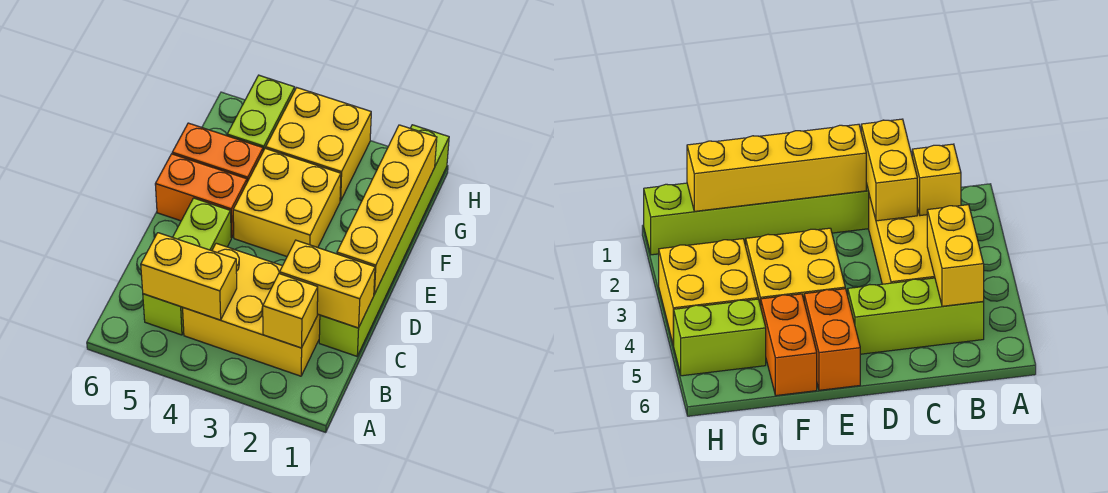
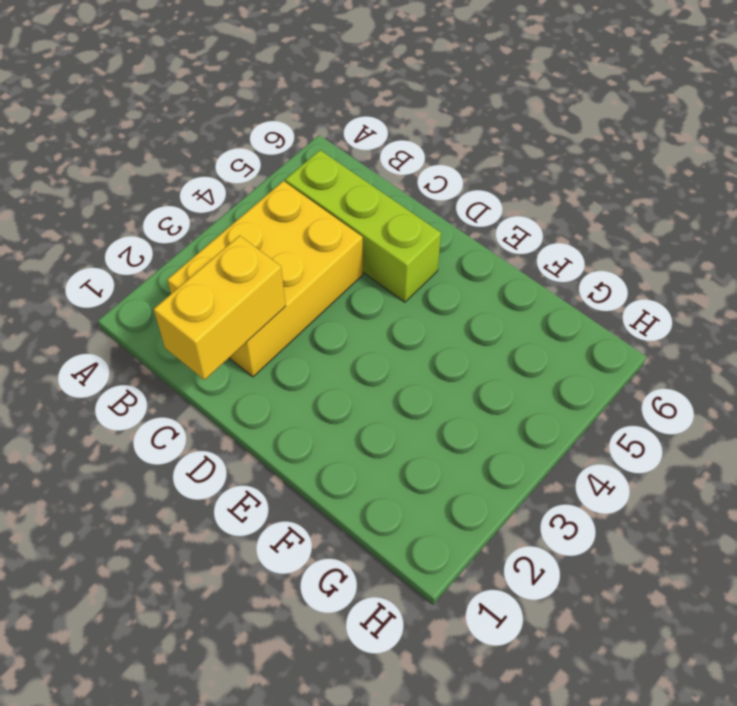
none -> lime brick C1:H1 level 1
none -> yellow brick E3:F4 level 1
none -> orange brick E5:E6 level 1

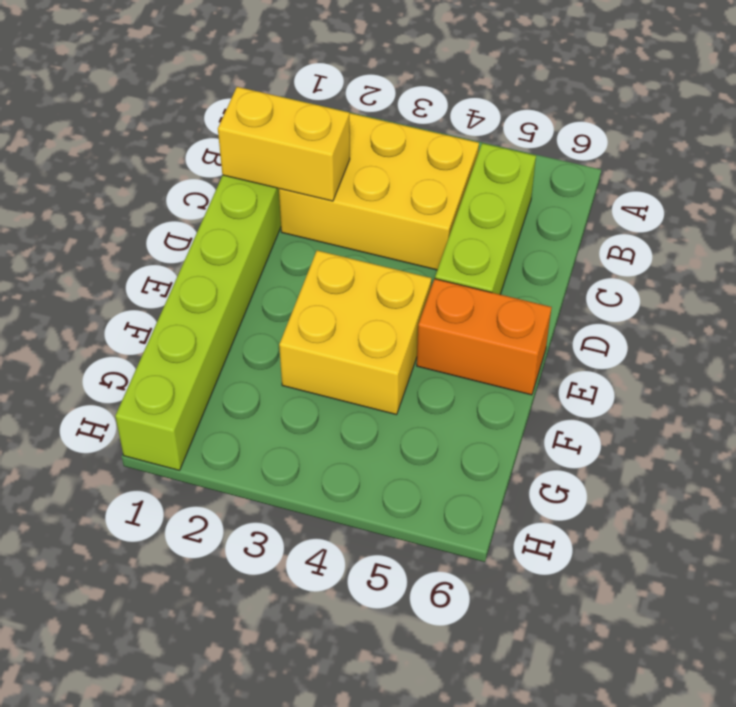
none -> orange brick F5:F6 level 1
none -> yellow brick G3:H4 level 1
none -> lime brick G5:H5 level 1

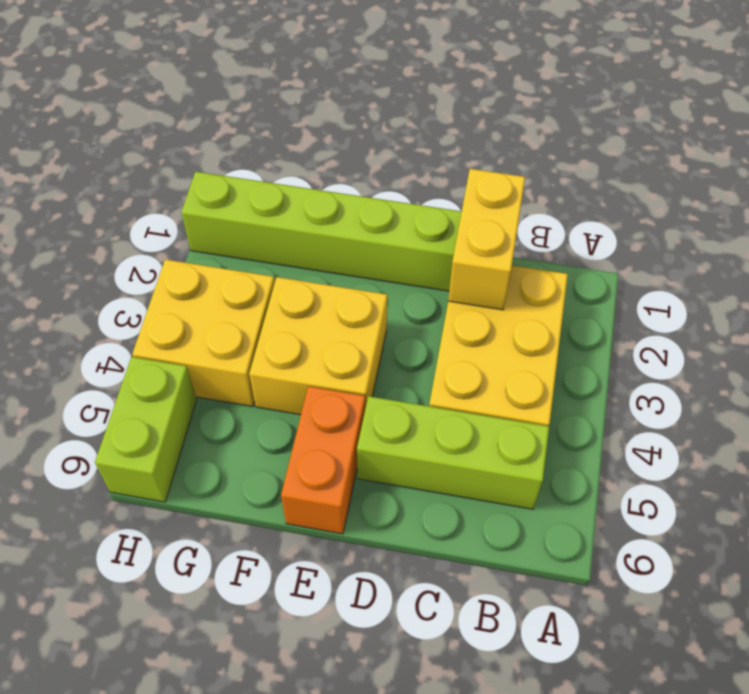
lime brick H5:H6 level 1 -> lime brick G5:H5 level 1
none -> orange brick F5:F6 level 1
none -> yellow brick B2 level 2
none -> yellow brick B4:B5 level 2

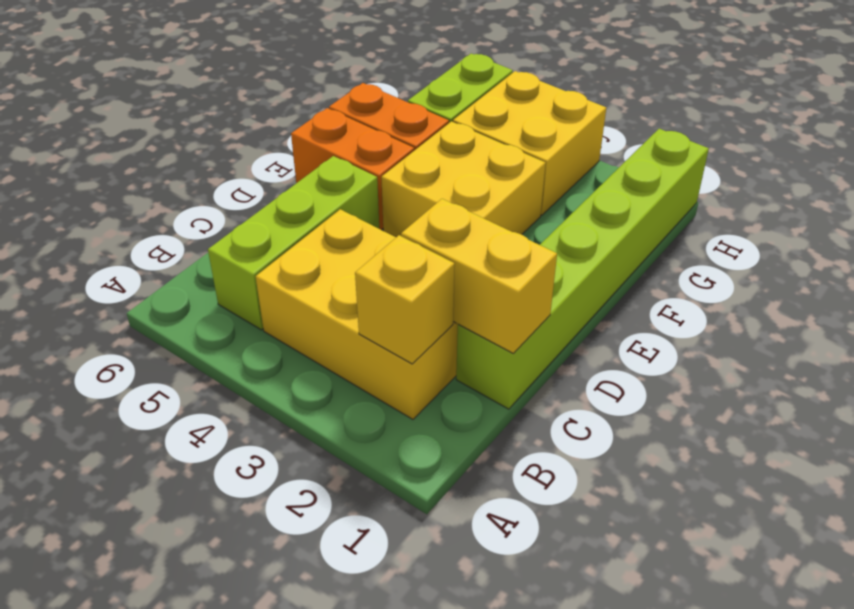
none -> yellow brick B4:B5 level 2
none -> yellow brick D1:G1 level 2

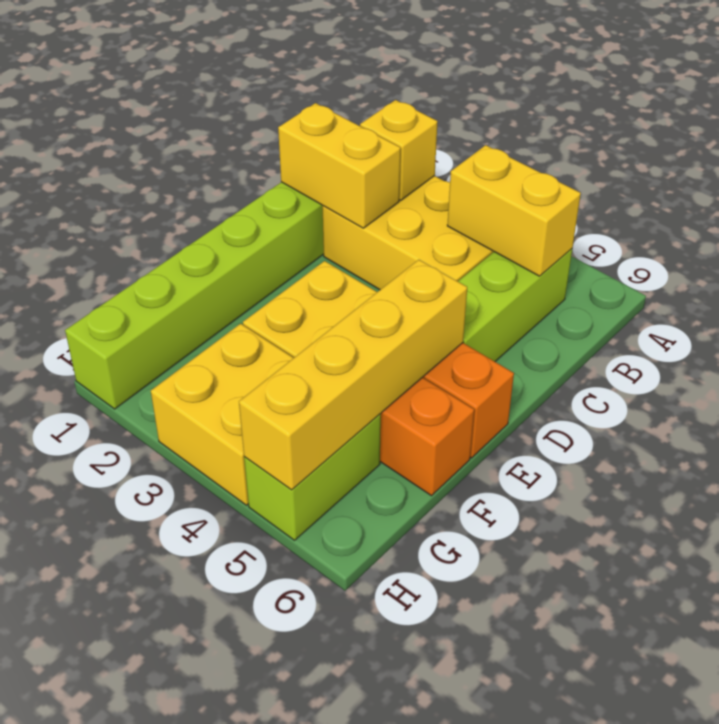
yellow brick E5:H5 level 2 -> yellow brick D1:G1 level 2

